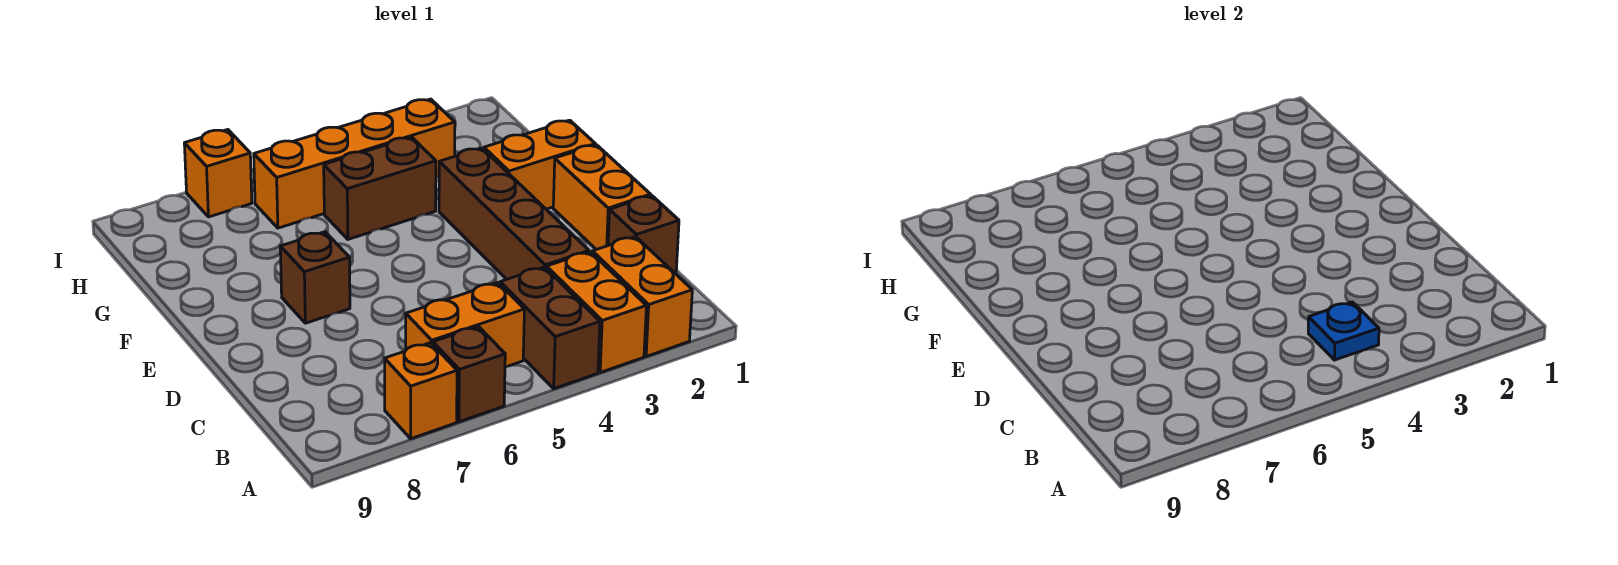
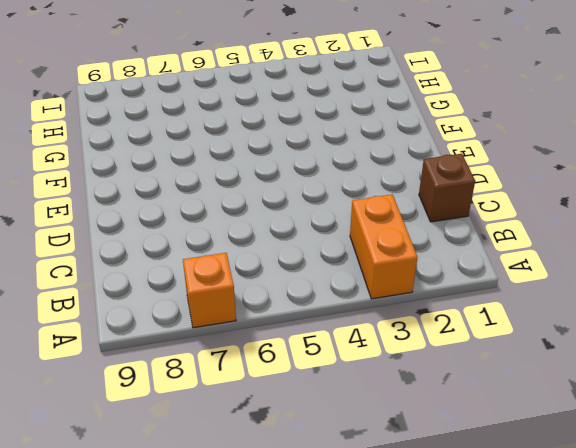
none -> orange brick A2:B2 level 1
none -> brown brick A4:B4 level 1
none -> brown brick A6 level 1

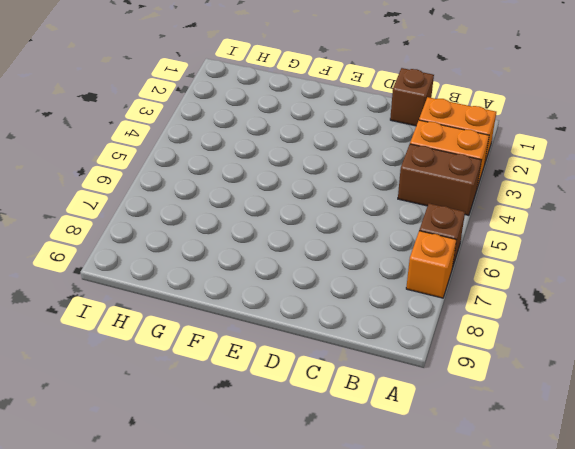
none -> orange brick B5:B6 level 1
none -> brown brick C3:F3 level 1
none -> orange brick D1:E1 level 1

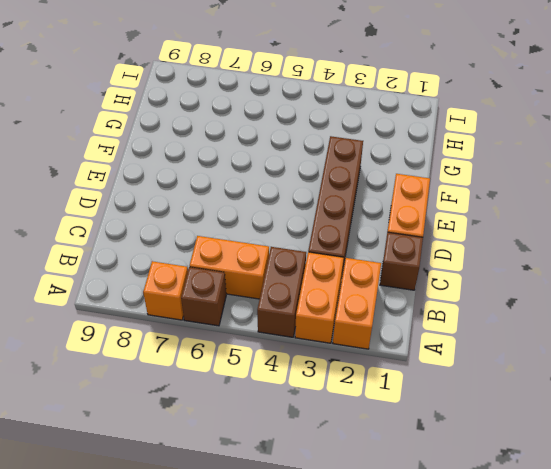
none -> brown brick E7 level 1
none -> orange brick F1:F2 level 1
none -> brown brick G4:G5 level 1

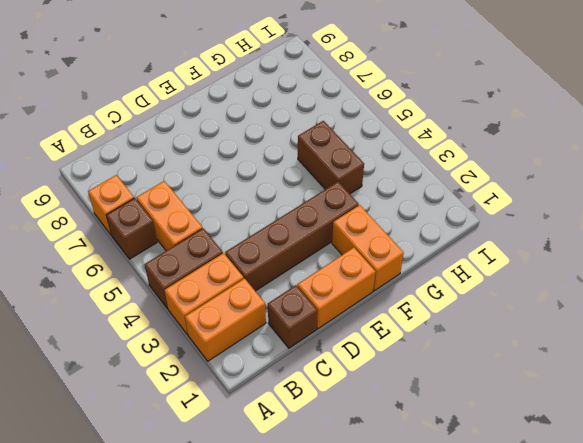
none -> brown brick E7 level 1
none -> orange brick H3:H6 level 1
none -> orange brick I7 level 1

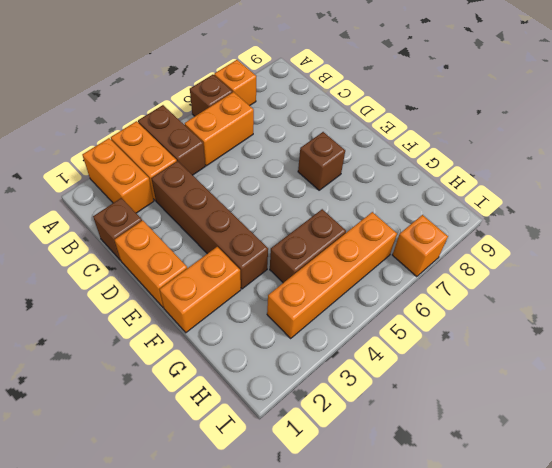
none -> blue plate B4 level 2

